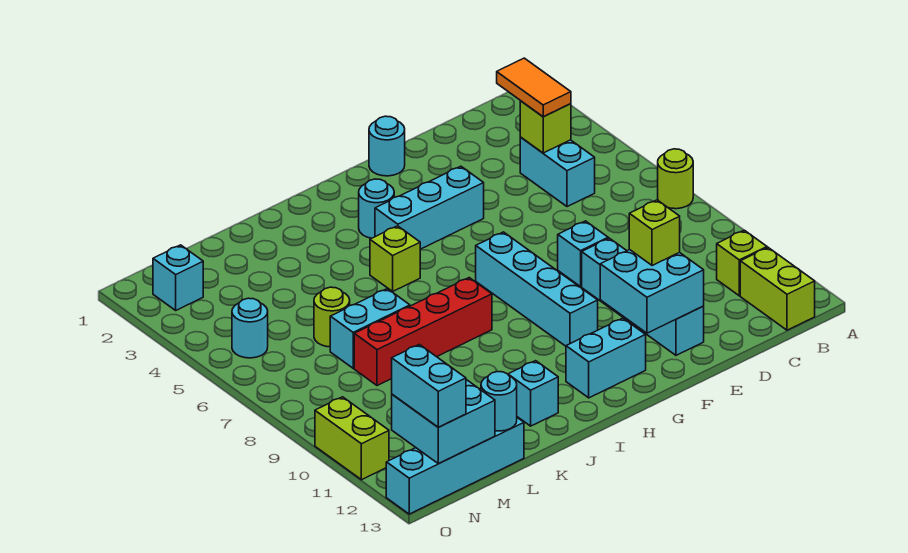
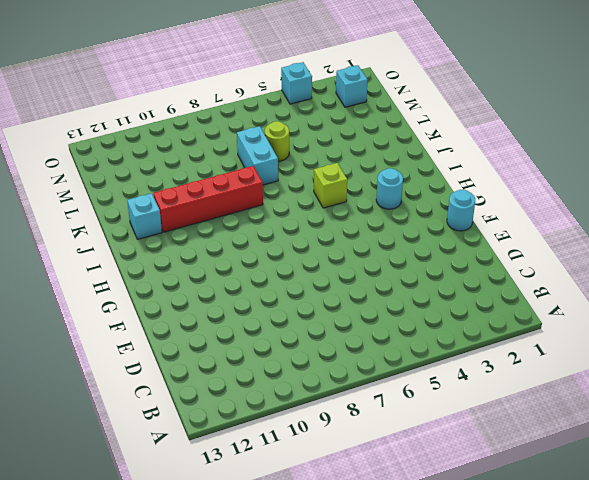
red brick J8:J11 level 1 -> red brick I8:L8 level 1
cyan brick O4 level 1 -> cyan brick E8 level 1
none -> lime round brick A7 level 1
none -> lime brick B11 level 1
none -> lime brick B12:B13 level 1

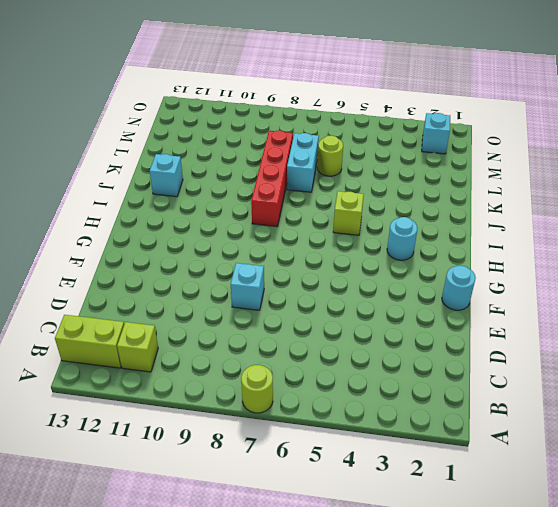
none -> cyan brick C4:C5 level 1
none -> cyan brick E9:E12 level 1
none -> cyan brick F4:H4 level 1

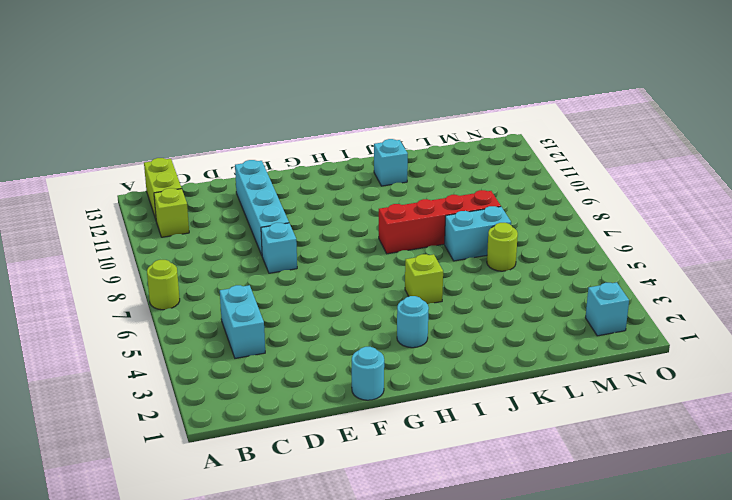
none -> cyan brick F4:H4 level 1
none -> cyan brick G7:G10 level 1
none -> cyan brick G12:H12 level 1

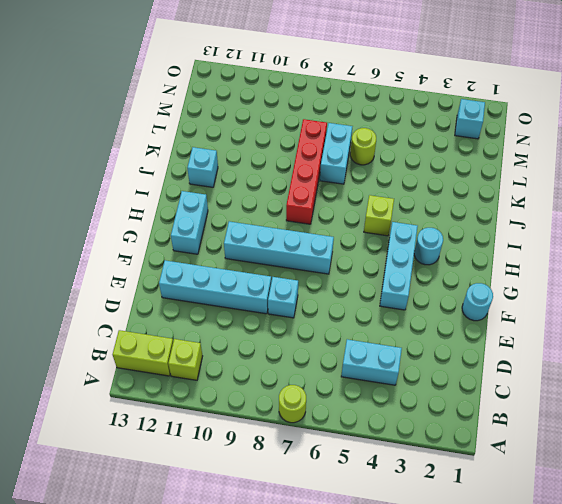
none -> cyan brick L13:O13 level 1
none -> cyan round brick N5 level 1
none -> lime brick O10:O11 level 1

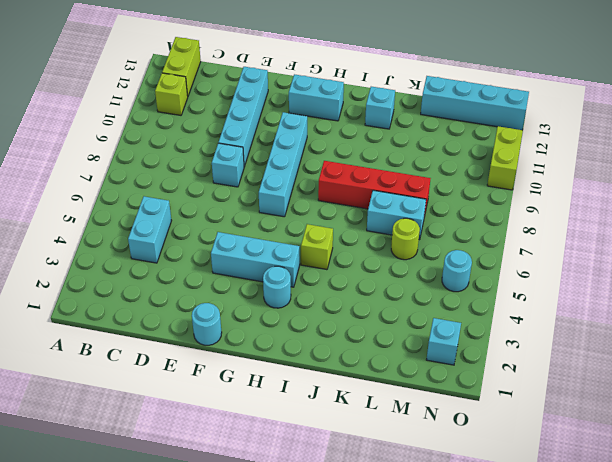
none -> lime round brick A7 level 1
none -> lime brick C4 level 2
none -> cyan brick E11:F12 level 2

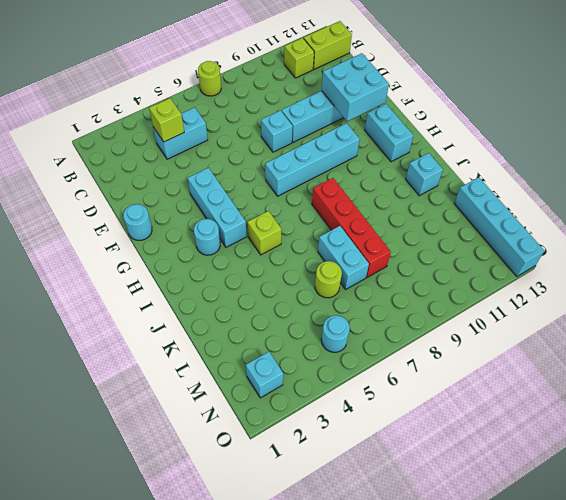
none -> lime brick O10:O11 level 1
none -> cyan round brick L13 level 2
none -> cyan brick M12:N13 level 2

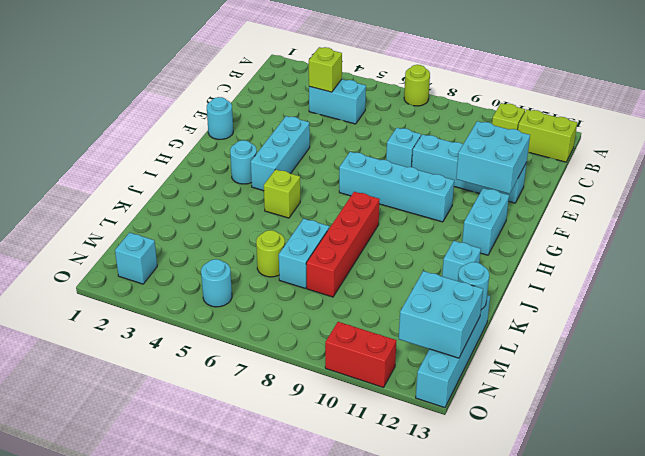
red brick O10:O11 level 1 -> lime brick O10:O11 level 1
none -> orange tile C3:C4 level 3
none -> lime brick E11 level 3
none -> cyan brick N12:N13 level 3

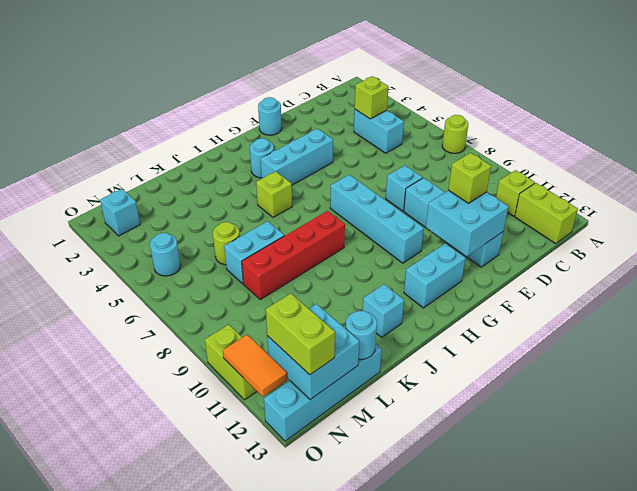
lime brick N12:N13 level 3 -> cyan brick N12:N13 level 3
orange tile O11:O12 level 2 -> orange tile C3:C4 level 3

